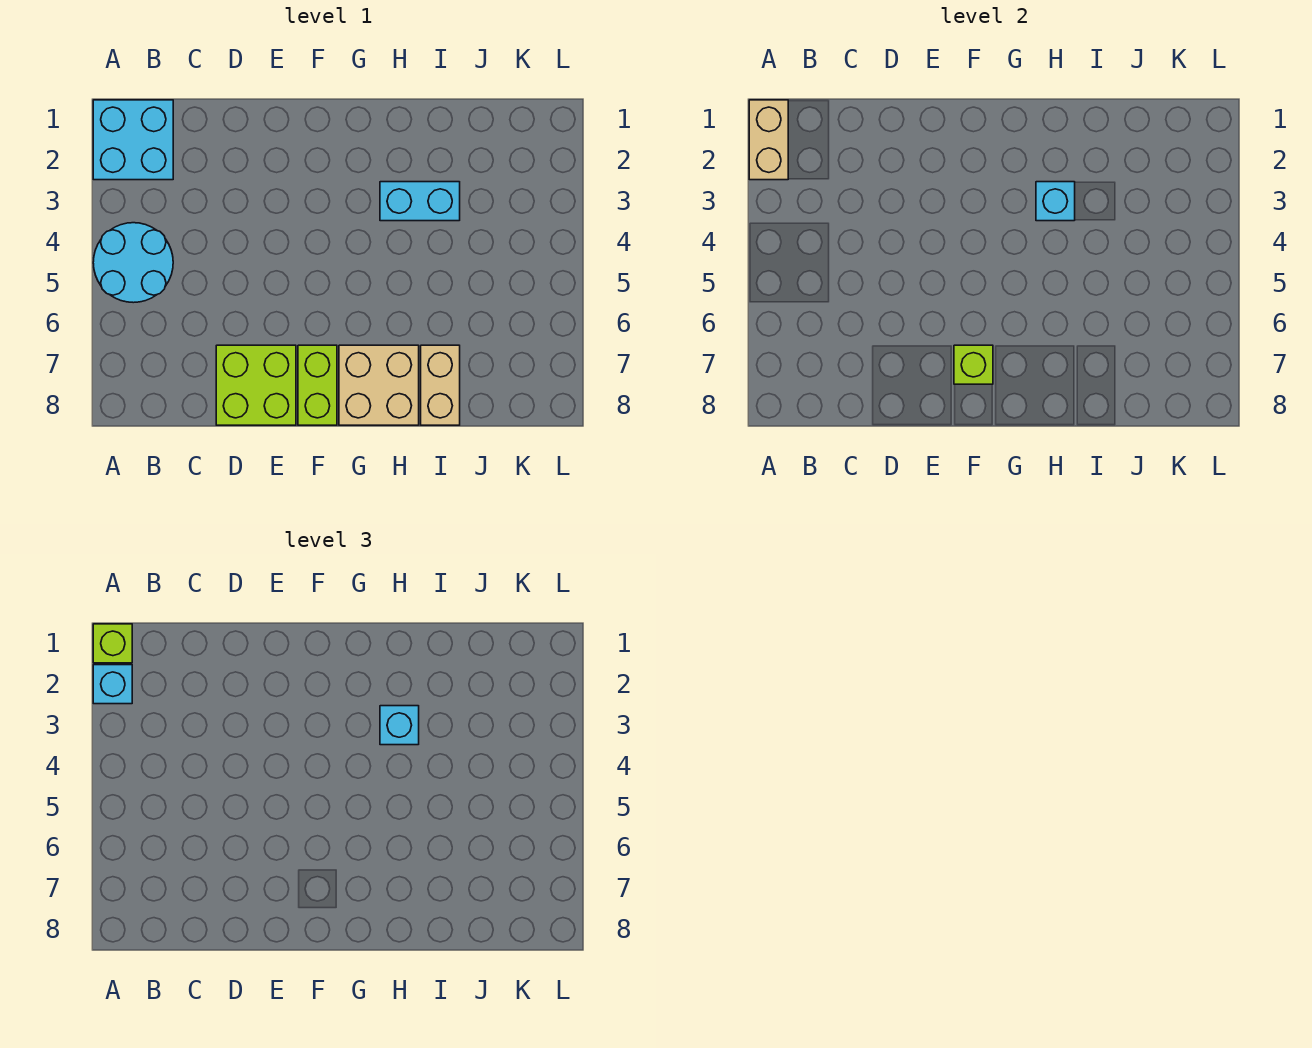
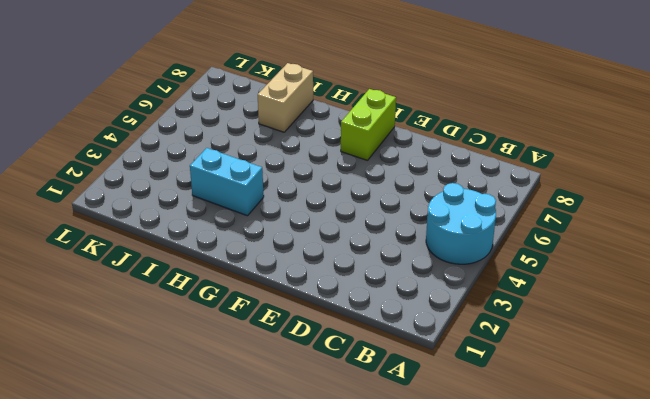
none -> cyan brick A1:B2 level 1
none -> lime brick D7:E8 level 1
none -> tan brick G7:H8 level 1

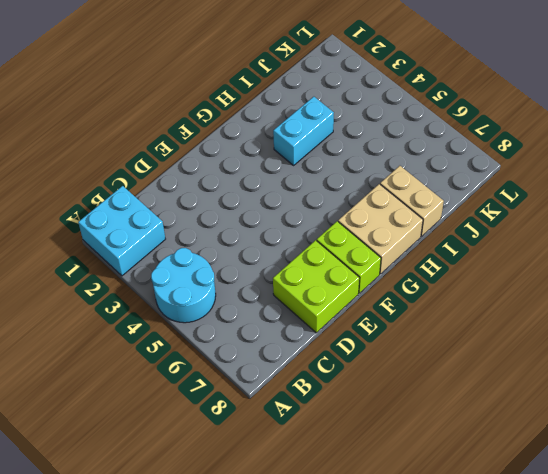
none -> tan brick A1:A2 level 2
none -> lime brick F7 level 2
none -> cyan brick H3 level 2

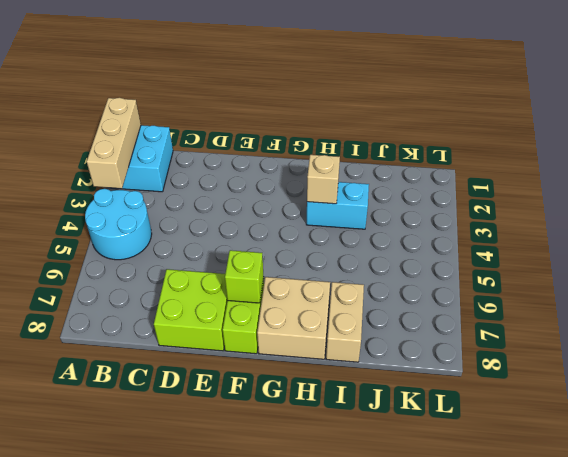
tan brick A1:A3 level 2 -> tan brick A1:A2 level 2
tan brick H3 level 2 -> cyan brick H3 level 2
none -> lime brick A1 level 3
none -> cyan brick A2 level 3
none -> cyan brick H3 level 3

